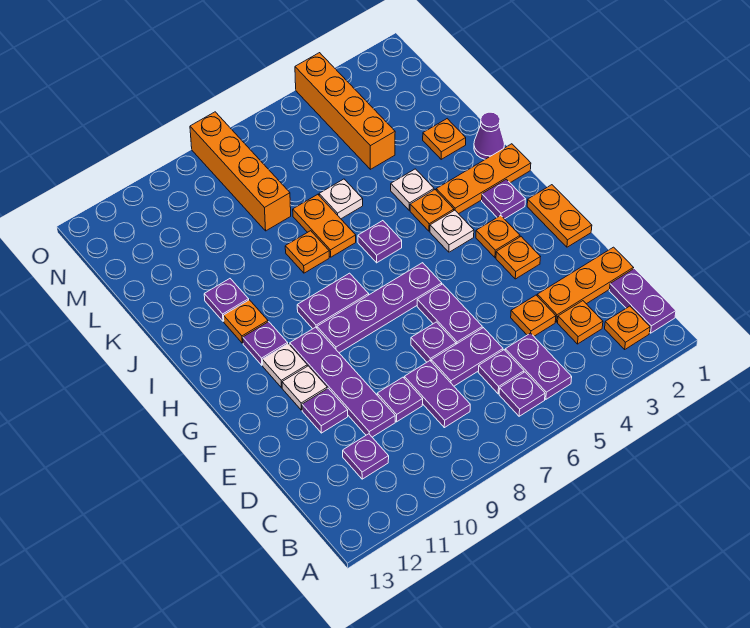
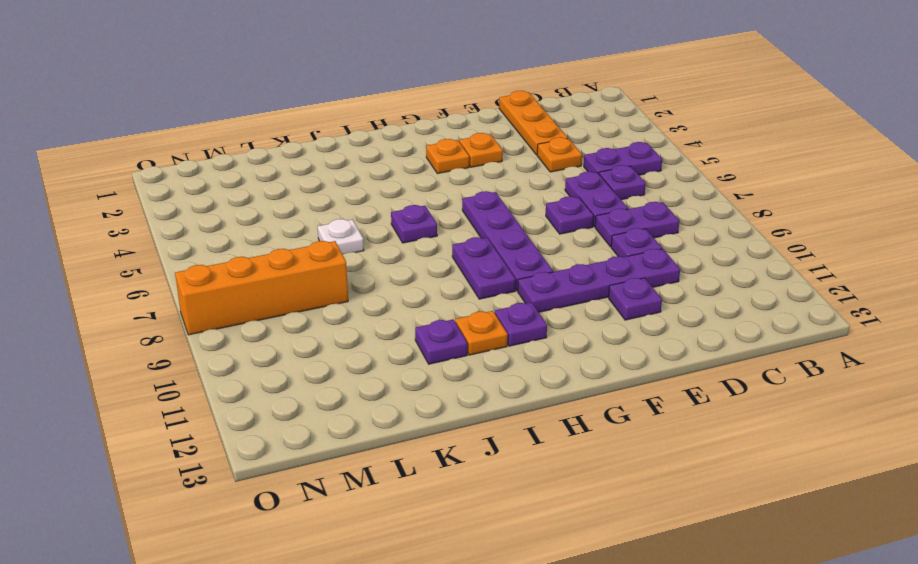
none -> purple plate B1:C1 level 1
none -> orange plate B2 level 1
none -> purple plate B6 level 1
none -> orange plate C3 level 1

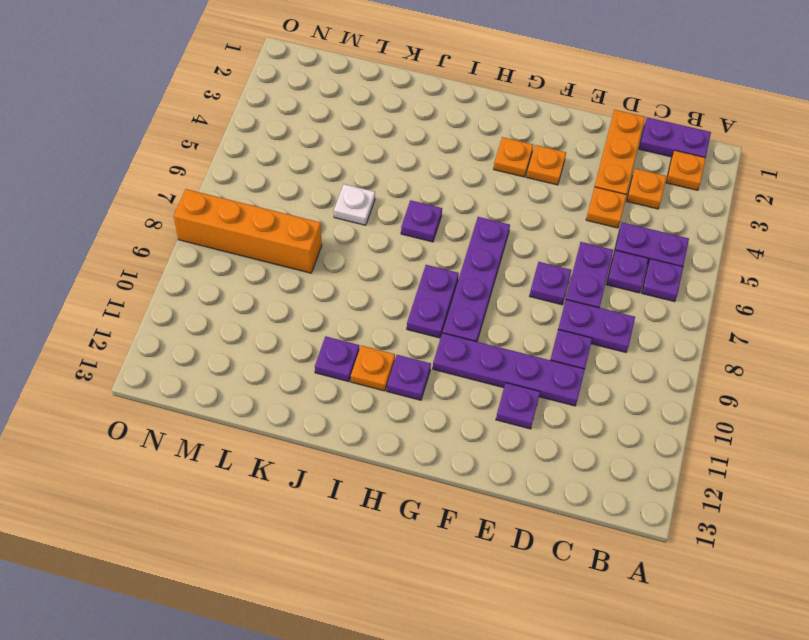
none -> purple plate C11 level 1
none -> purple plate E6:F6 level 1
none -> orange plate F1:G1 level 1
none -> white plate F11 level 1

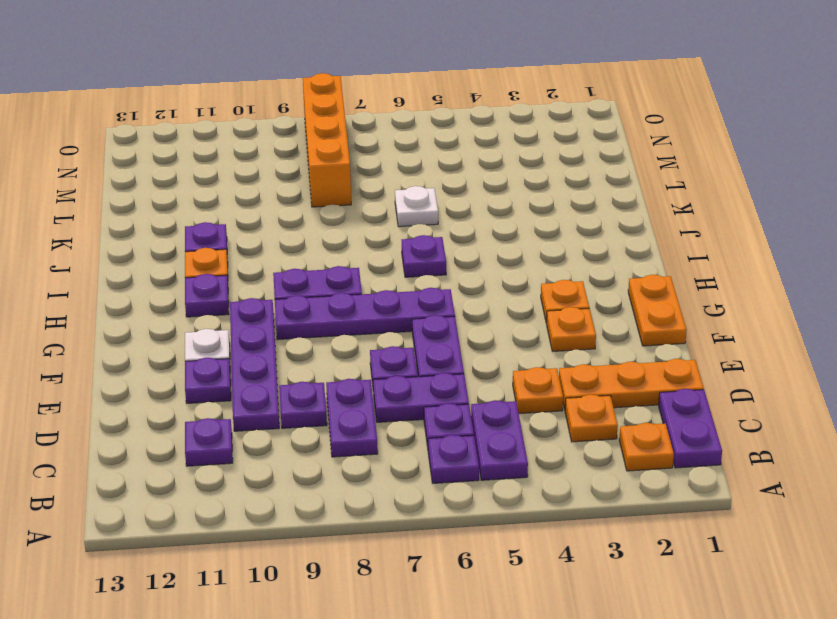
none -> white plate G11 level 1
none -> purple plate H2 level 1
none -> white plate H4 level 1
none -> orange plate I1:I3 level 1

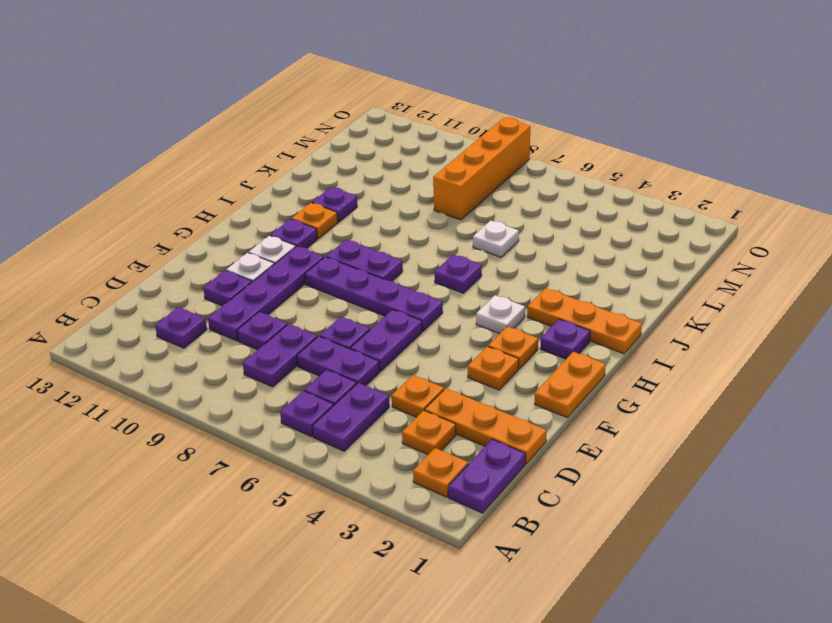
none -> orange plate I4 level 1
none -> purple cone J1 level 1
none -> white plate J4 level 1
none -> orange plate J7:K7 level 1

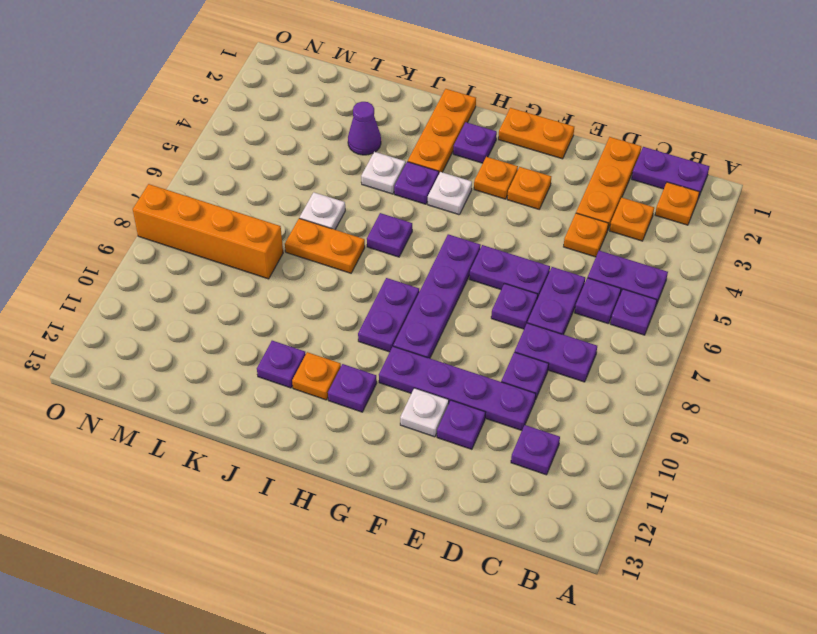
purple plate I4 level 1 -> orange plate I4 level 1
purple cone K3 level 1 -> purple cone J1 level 1
none -> white plate G11 level 1
none -> orange plate J8 level 1
none -> orange plate K2 level 1
none -> orange brick L4:O4 level 1

